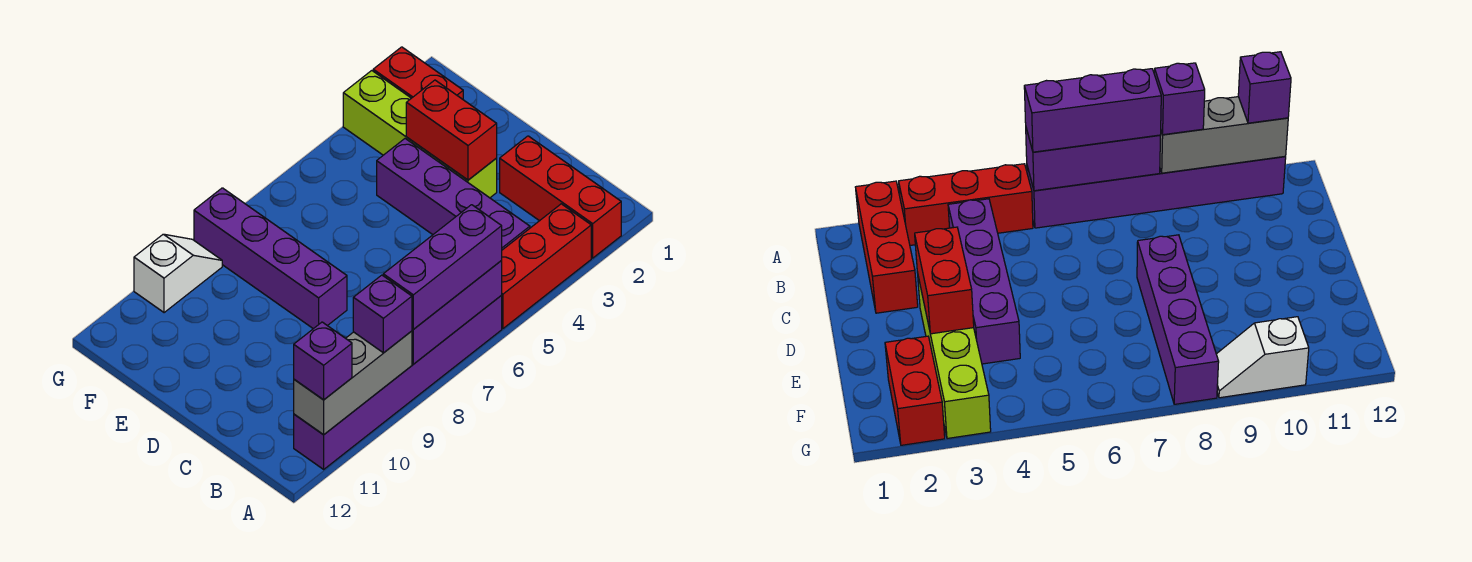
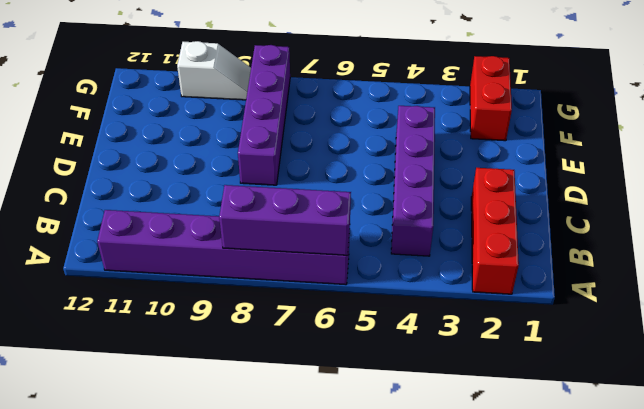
none -> red brick A3:A5 level 1
none -> lime brick D3:G3 level 1
none -> grey brick A9:A11 level 2

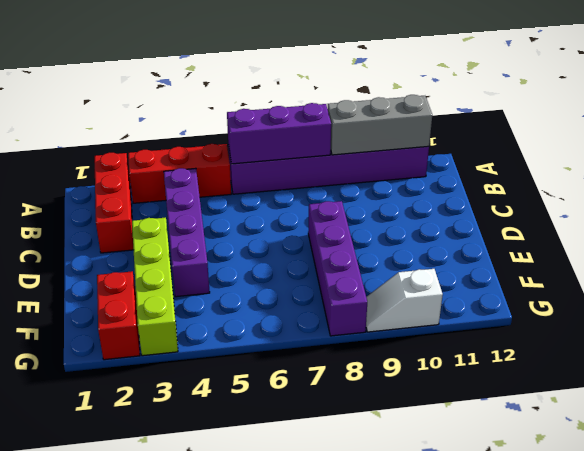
none -> red brick D3:E3 level 2
none -> purple brick A6:A8 level 3
none -> purple brick A9 level 3

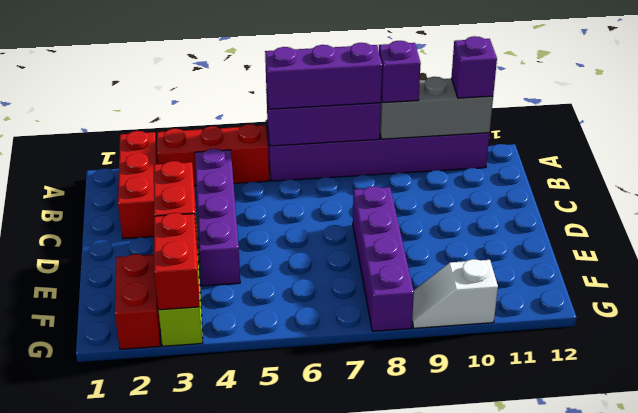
red brick F3:G3 level 2 -> none

